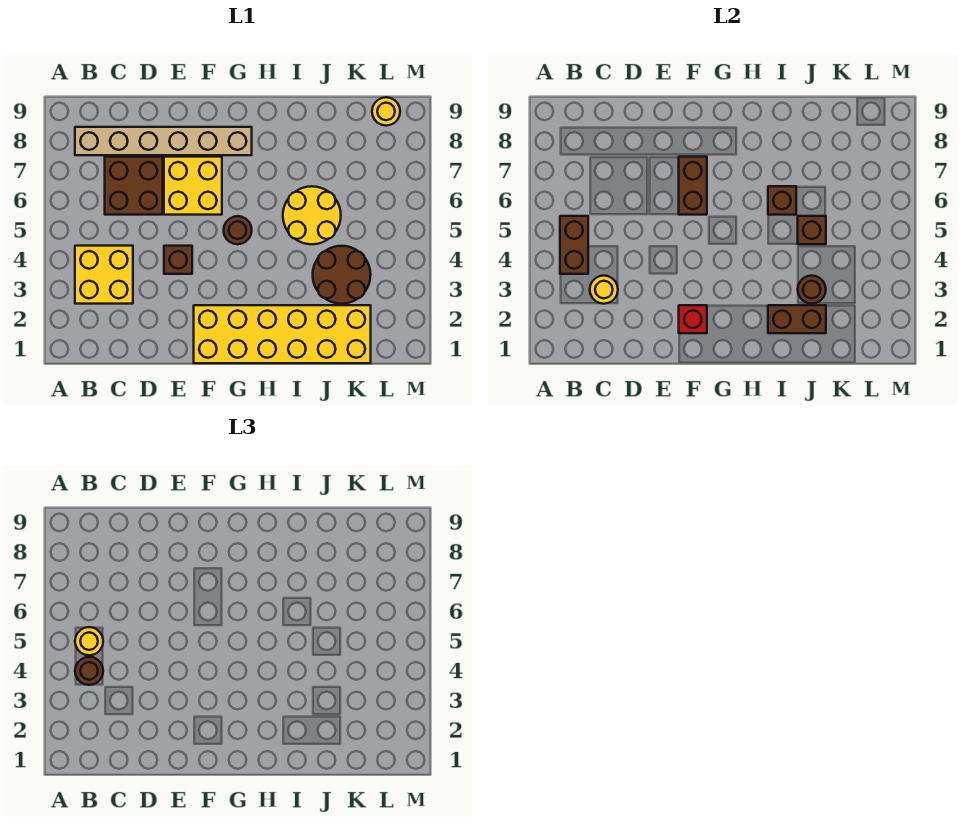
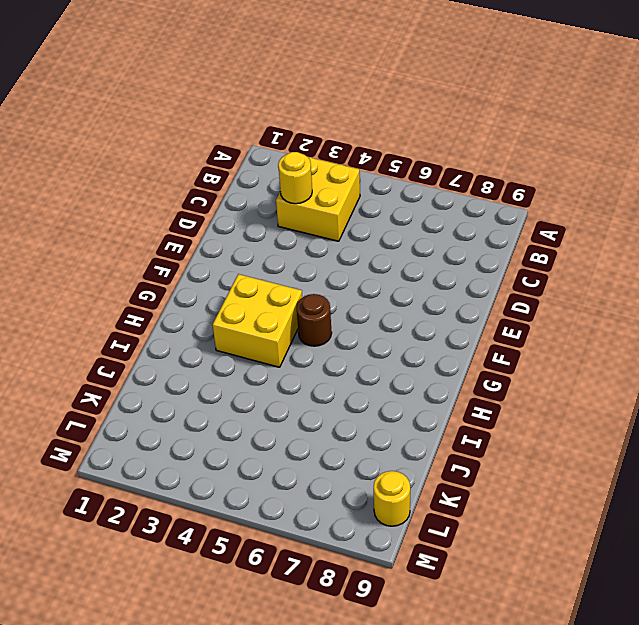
yellow brick G3:H4 level 1 -> yellow brick E6:F7 level 1
none -> tan brick B8:G8 level 1
none -> brown brick C6:D7 level 1
none -> brown brick E4 level 1

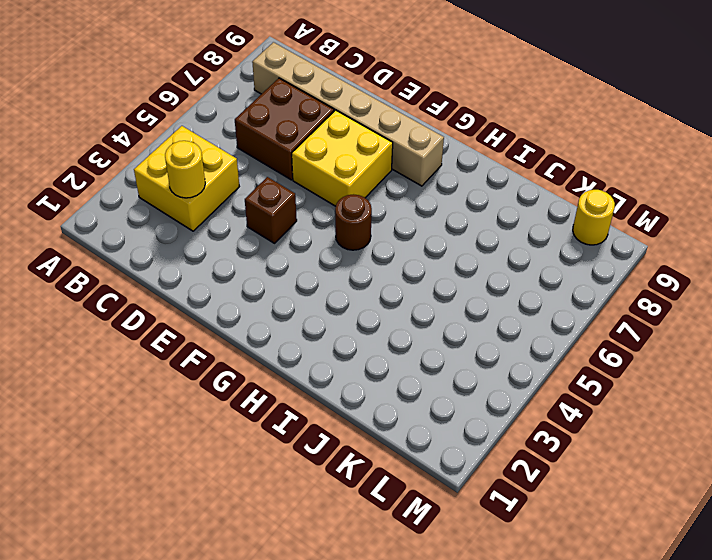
none -> yellow brick F1:K2 level 1
none -> yellow round brick I5:J6 level 1
none -> brown round brick J3:K4 level 1

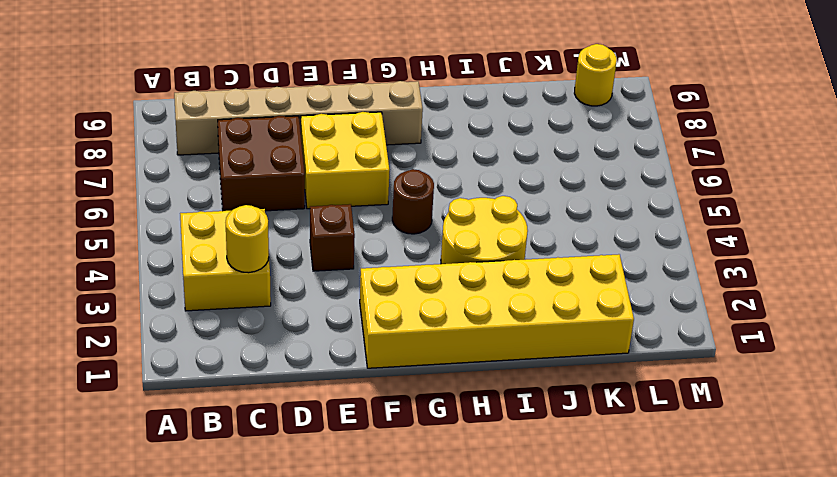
yellow round brick H3:I4 level 1 -> yellow round brick I5:J6 level 1
none -> brown round brick J3:K4 level 1
none -> brown brick B4:B5 level 2
none -> red brick F2 level 2

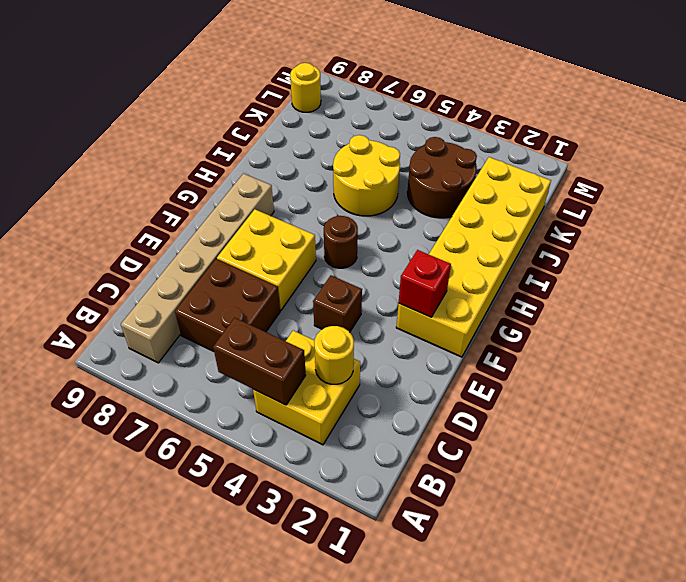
none -> brown brick F6:F7 level 2
none -> brown brick I2:J2 level 2
none -> brown brick I6 level 2

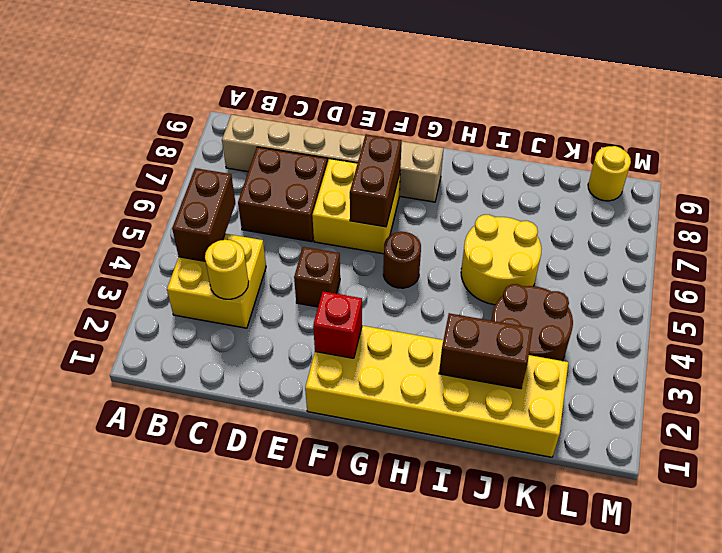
none -> brown brick I6 level 2
none -> brown round brick J3 level 2
none -> brown brick J5 level 2

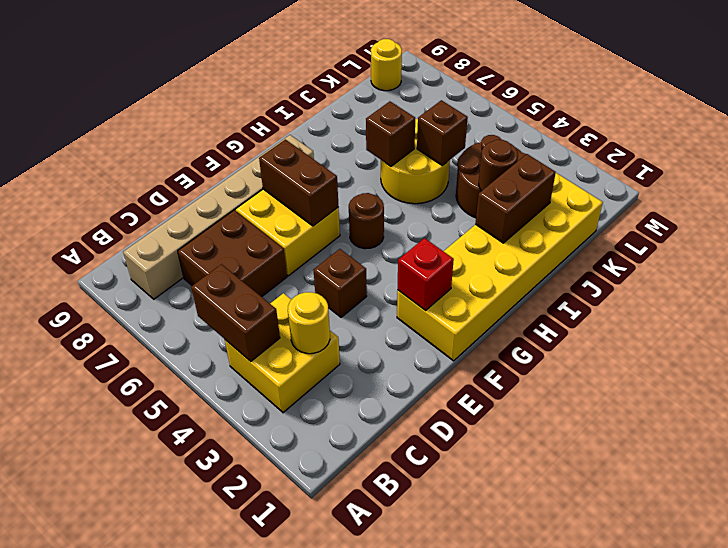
none -> brown round brick B4 level 3
none -> yellow round brick B5 level 3

